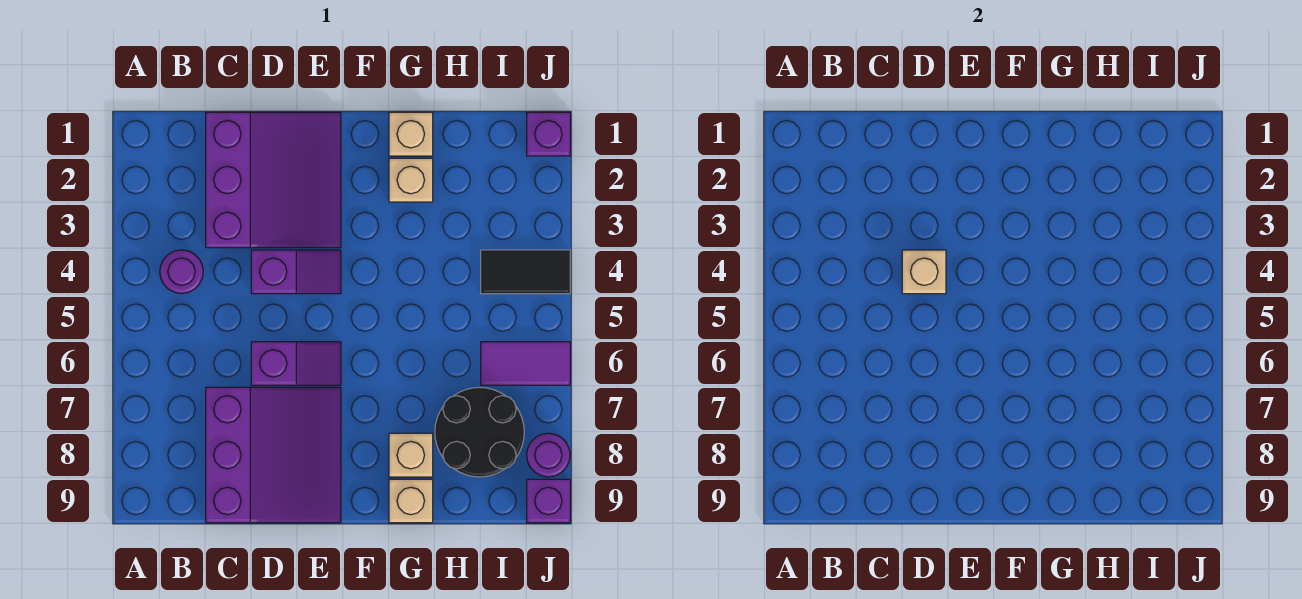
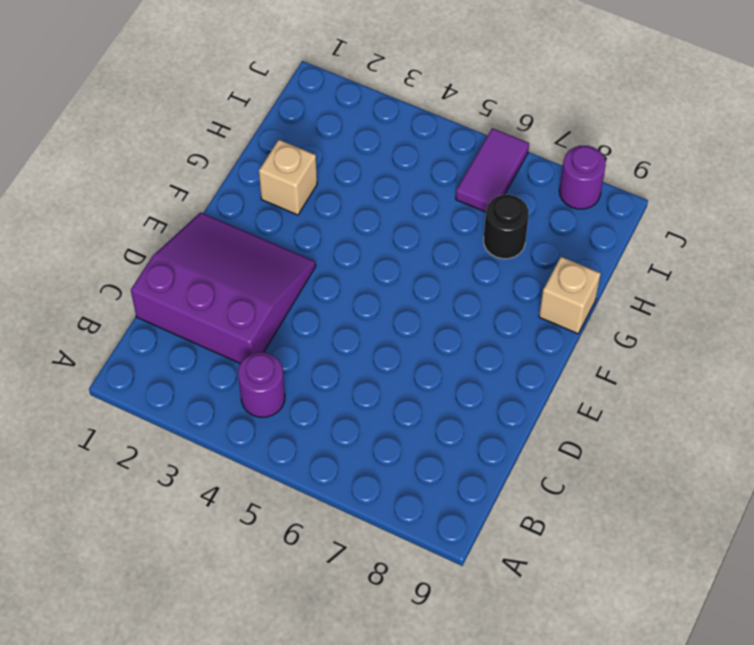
black round brick H7 level 1 -> black round brick H7:I8 level 1
none -> purple slope C7:E9 level 1 top C
none -> purple slope D4:E4 level 1 top D
none -> purple slope D6:E6 level 1 top D

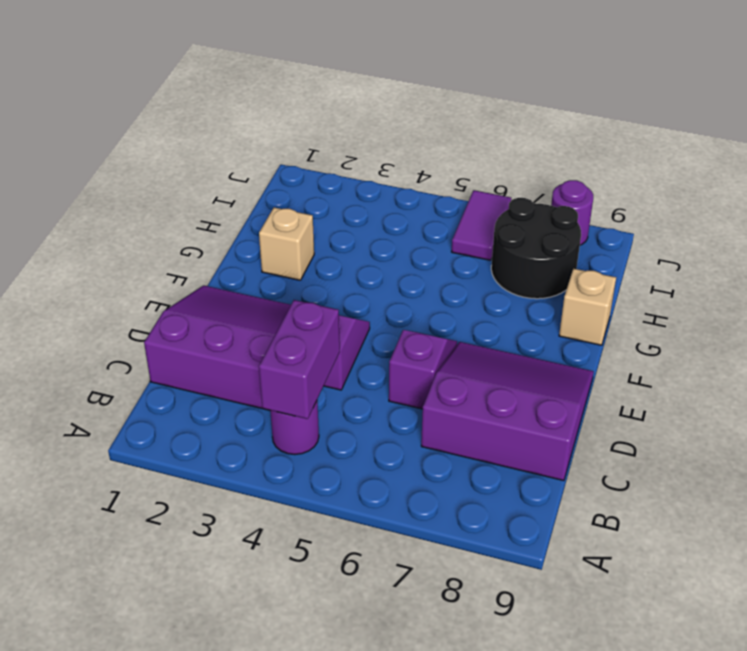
purple brick B4:C4 level 2 -> none
none -> tan brick G1 level 1
none -> tan brick G8 level 1
none -> black tile I4:J4 level 1

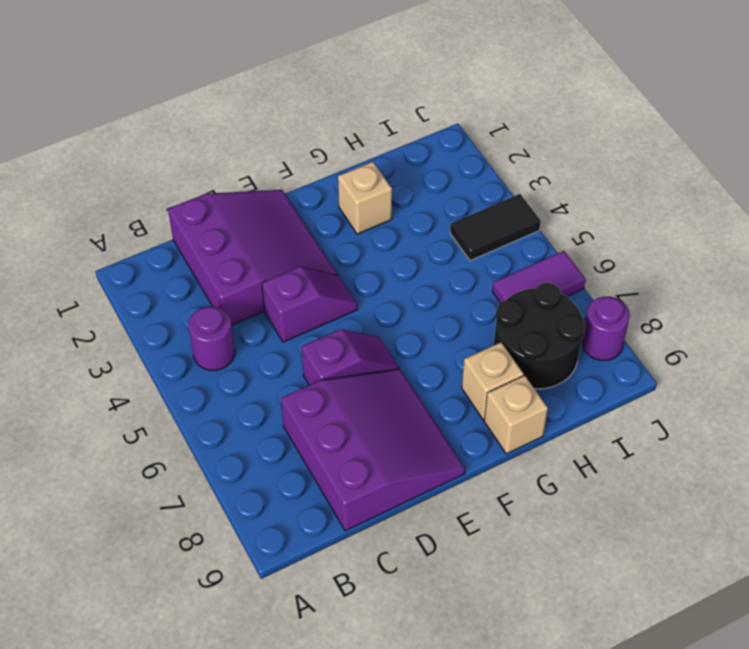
none -> tan brick G1 level 1
none -> purple brick J1 level 1
none -> purple brick J9 level 1

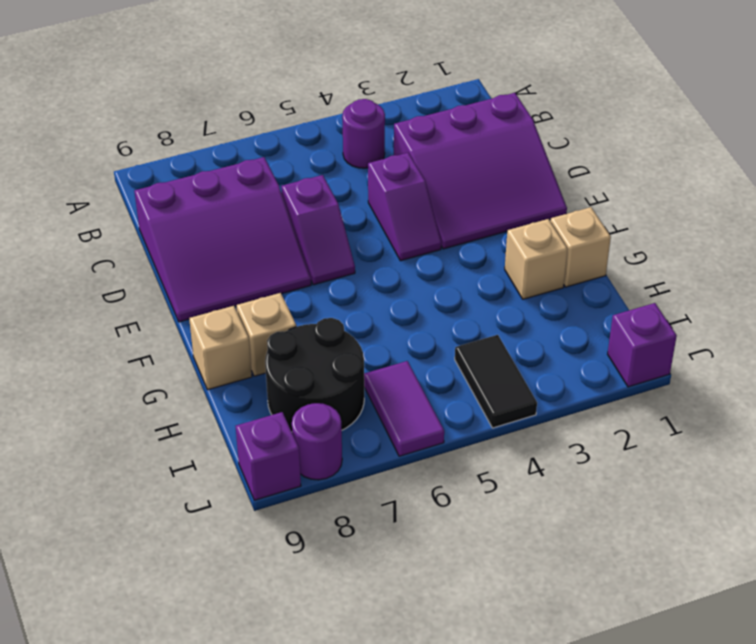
none -> tan brick D4 level 2

